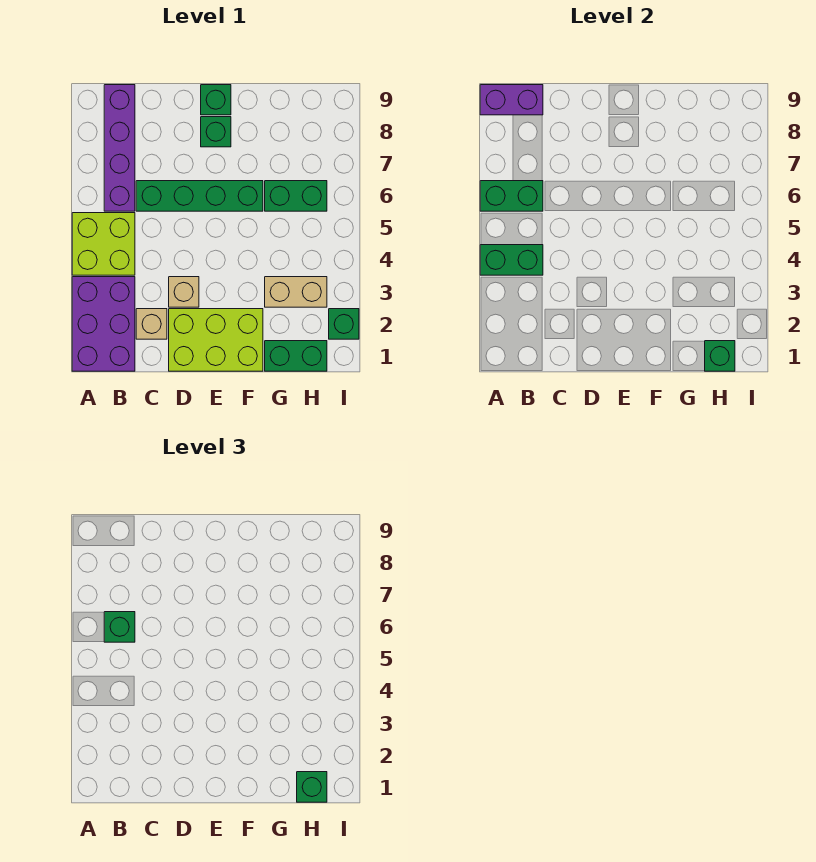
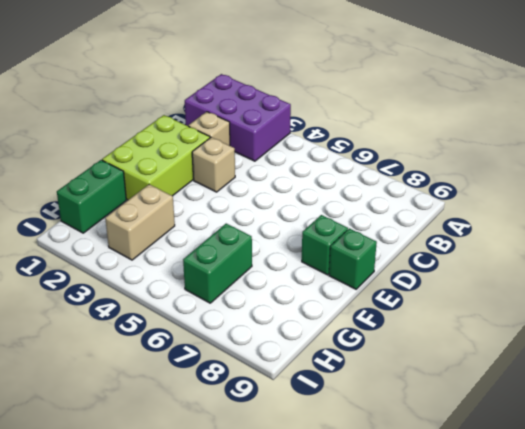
none -> lime brick A4:B5 level 1
none -> purple brick B6:B9 level 1
none -> green brick C6:F6 level 1

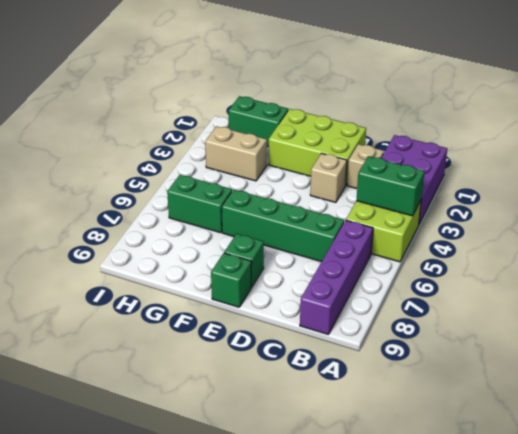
none -> green brick I2 level 1
none -> green brick A6:B6 level 2
none -> purple brick A9:B9 level 2

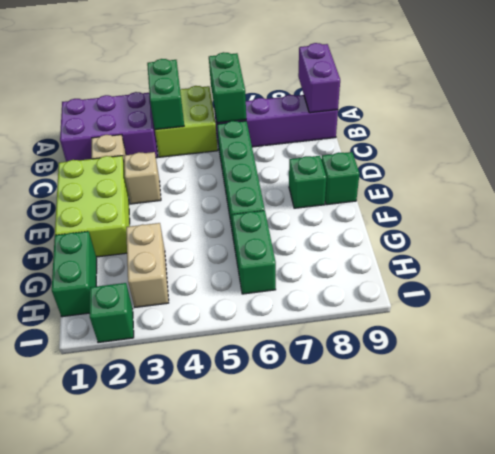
none -> green brick H1 level 2
none -> green brick B6 level 3
none -> green brick H1 level 3

